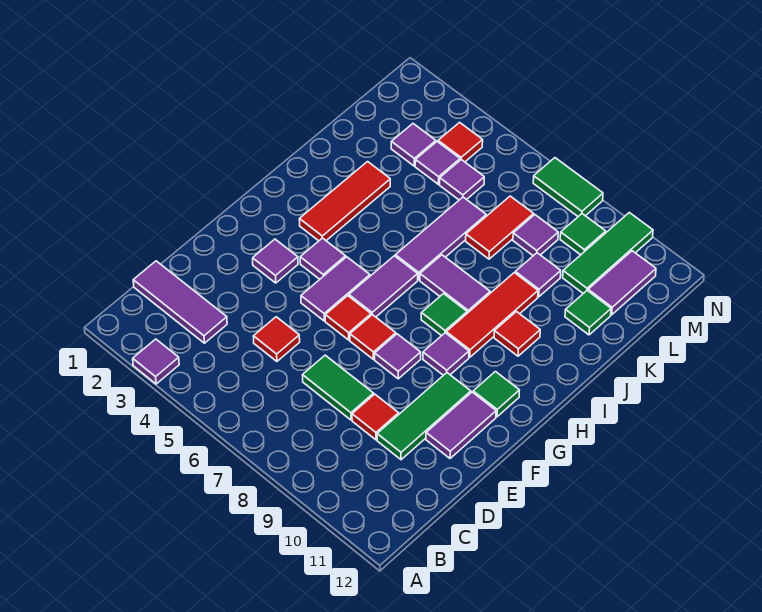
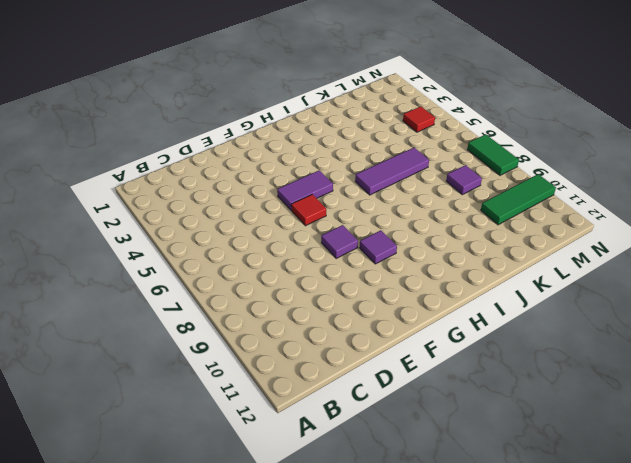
none -> purple tile A3 level 1
none -> purple tile C1:C3 level 1
none -> red tile D5 level 1
none -> green tile D7:D8 level 1

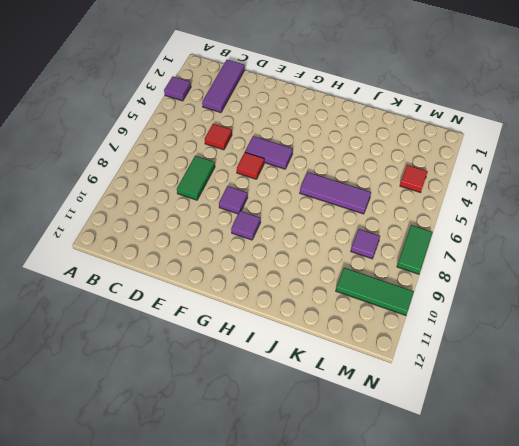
none -> red tile D9 level 1
none -> green tile D10:F10 level 1
none -> purple tile E11:F11 level 1
none -> purple tile F3 level 1

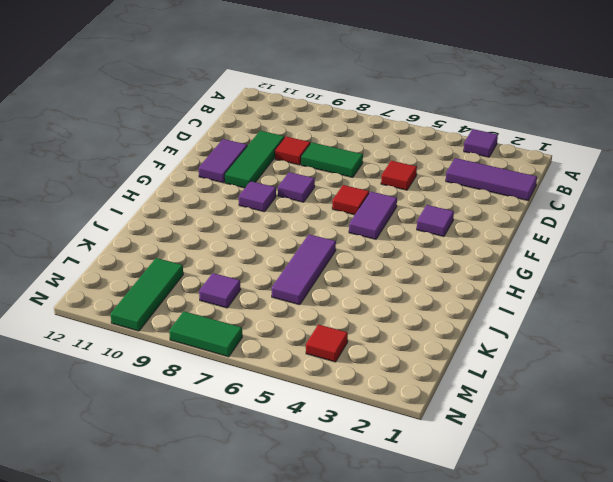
none -> red tile F7 level 1
none -> purple tile G4 level 1
none -> purple tile G6:H6 level 1
none -> green tile G11 level 1

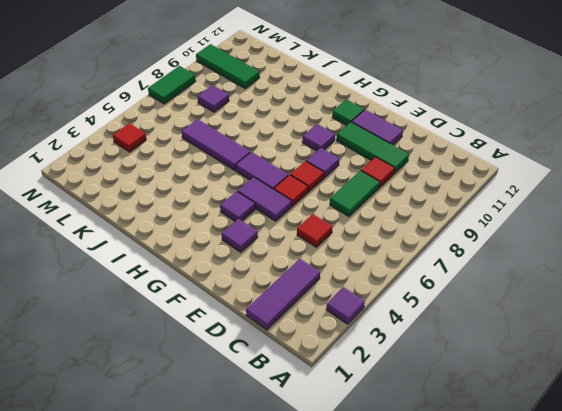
none -> red tile H3:J3 level 1
none -> green tile H8 level 1
none -> red tile H9:J9 level 1
none -> purple tile I7:I8 level 1

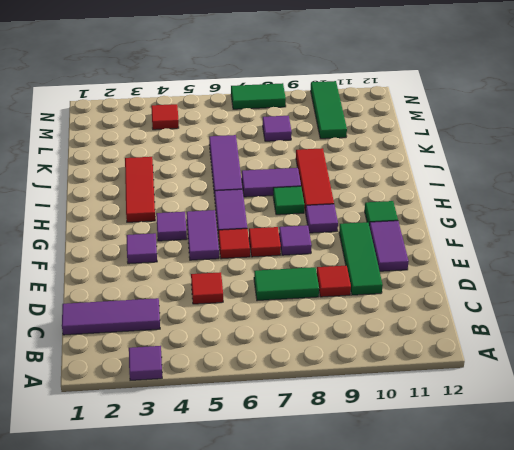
none -> red tile I10 level 1
none -> red tile K7:L7 level 1
none -> purple tile K9 level 1
none -> green tile K11 level 1

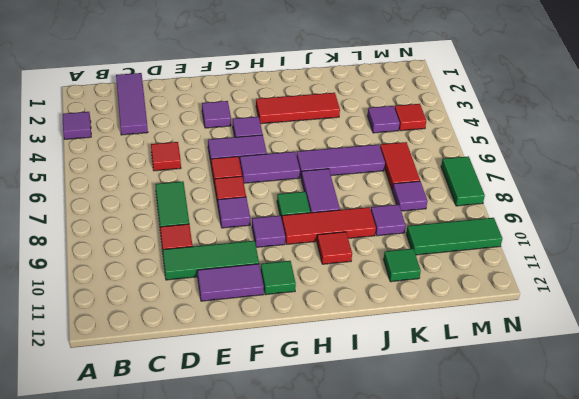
red tile L6:L7 level 1 -> red tile K7:L7 level 1
none -> purple tile L3 level 1
none -> purple tile L5 level 1
none -> purple tile L11:M11 level 1
none -> green tile M9 level 1

